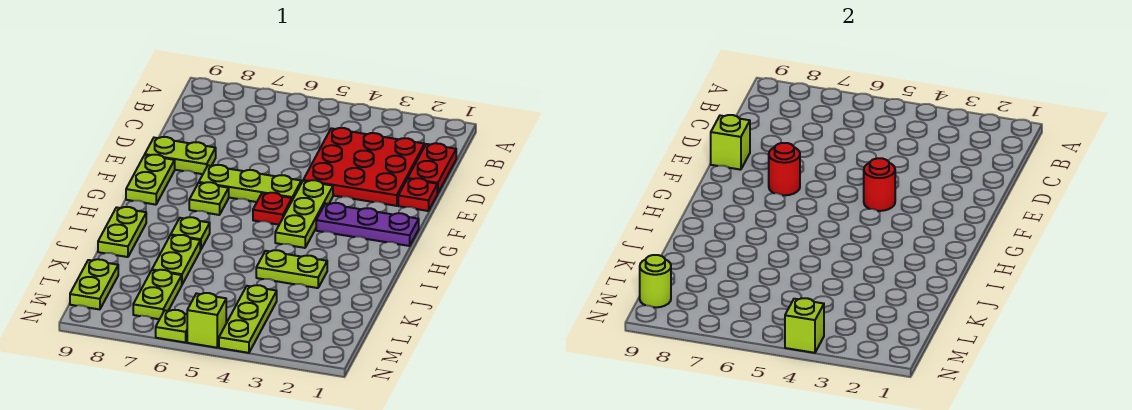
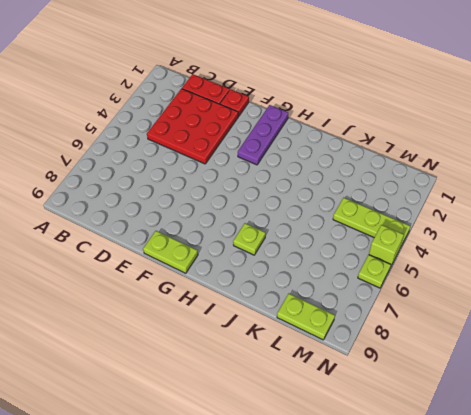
none -> lime plate E8:E9 level 1
none -> lime plate F4:H4 level 1
none -> lime plate F5:F7 level 1

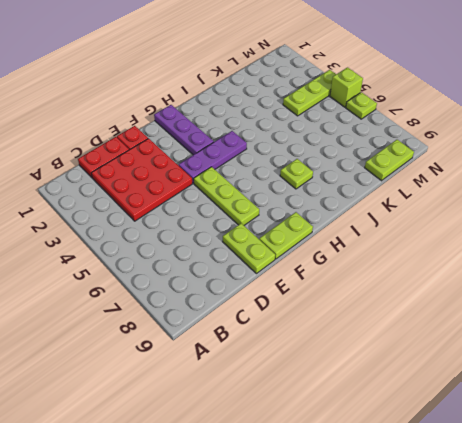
purple plate F4:H4 level 1 -> lime plate F4:H4 level 1
none -> red plate G5 level 1
none -> lime plate G7 level 1
none -> lime plate I9:J9 level 1

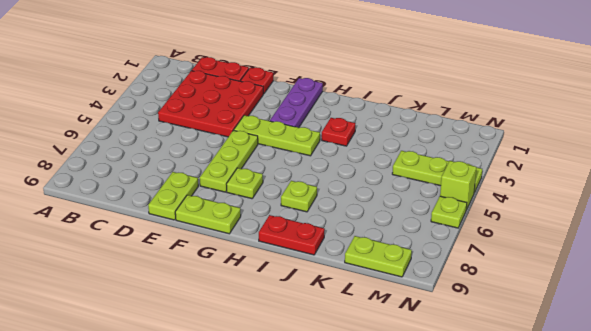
red plate I3 level 1 -> red plate G5 level 1
red plate I9:J9 level 1 -> lime plate I9:J9 level 1
none -> lime plate J3:J4 level 1
none -> lime plate J7:K7 level 1
none -> lime plate L7:M7 level 1

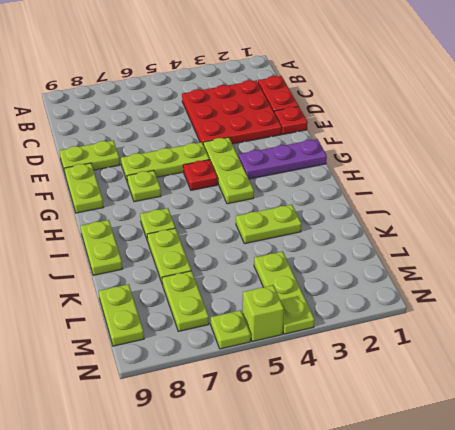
none -> lime brick E9 level 2
none -> red round brick F4 level 2
none -> red round brick F7 level 2

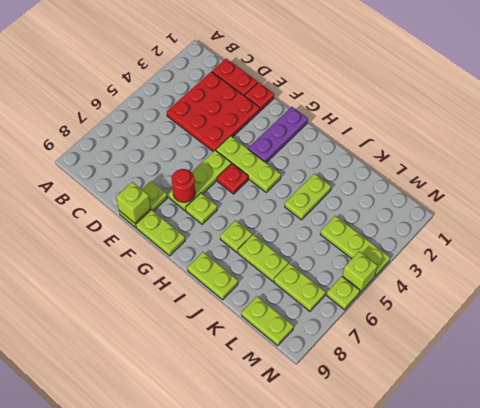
none -> red round brick F4 level 2
none -> lime round brick M9 level 2
none -> lime brick N4 level 2

